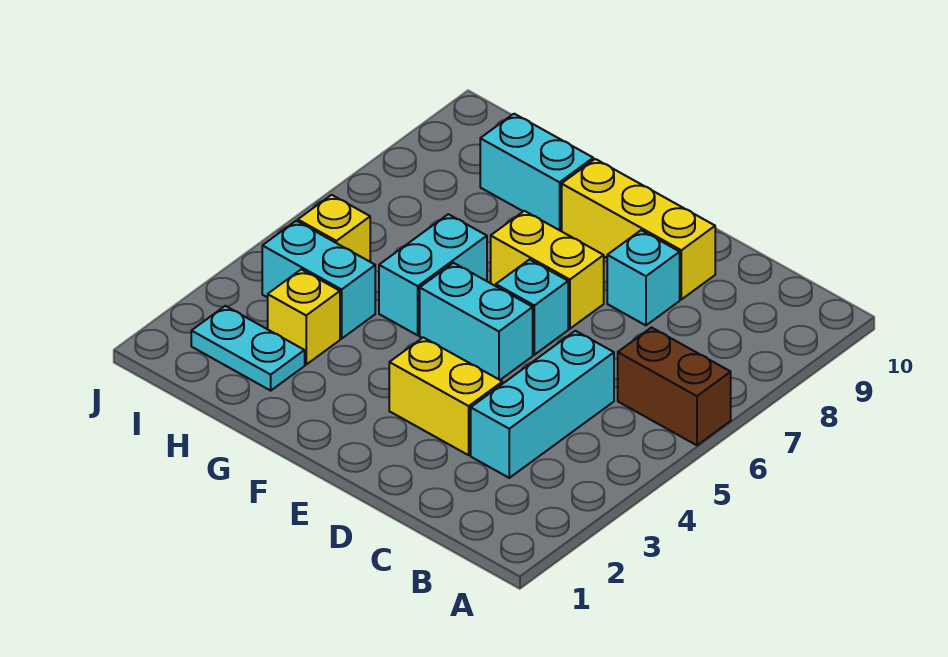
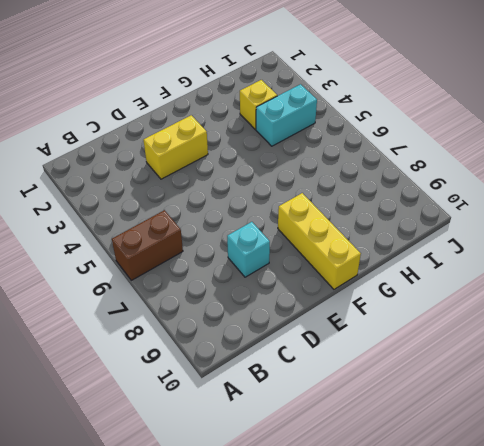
yellow brick F8:F10 level 1 -> yellow brick D9:F9 level 1
none -> cyan brick C3:C5 level 1
none -> cyan brick E5:F5 level 1
none -> cyan brick E6 level 1

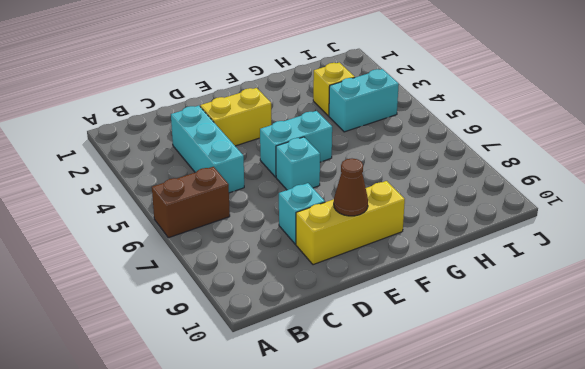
brown cone E9 level 2 -> none
none -> yellow brick E7:F7 level 1
none -> cyan brick G5:G6 level 1
none -> cyan brick G9:H9 level 1

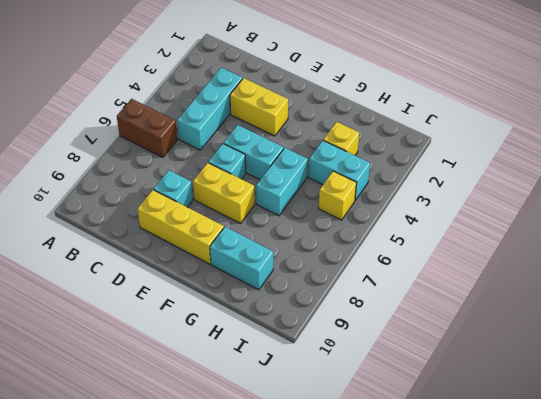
none -> cyan plate H2:I2 level 1

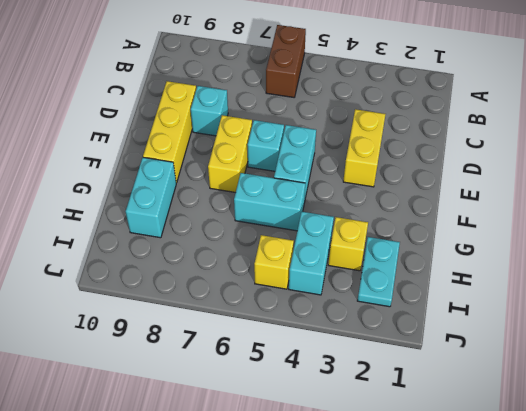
none -> cyan brick C3:C5 level 1

